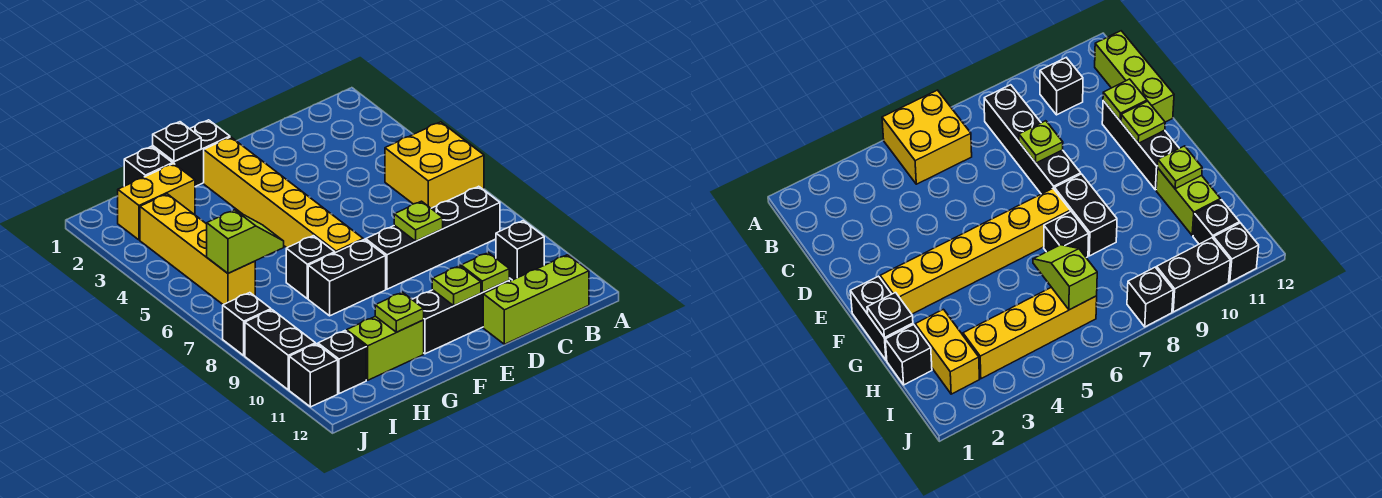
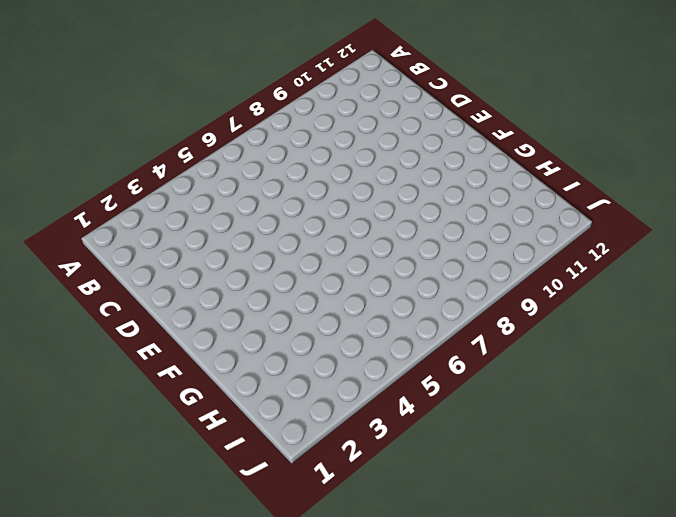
none -> yellow brick A5:B6 level 1
none -> black brick B8:E8 level 1
none -> black brick B10 level 1

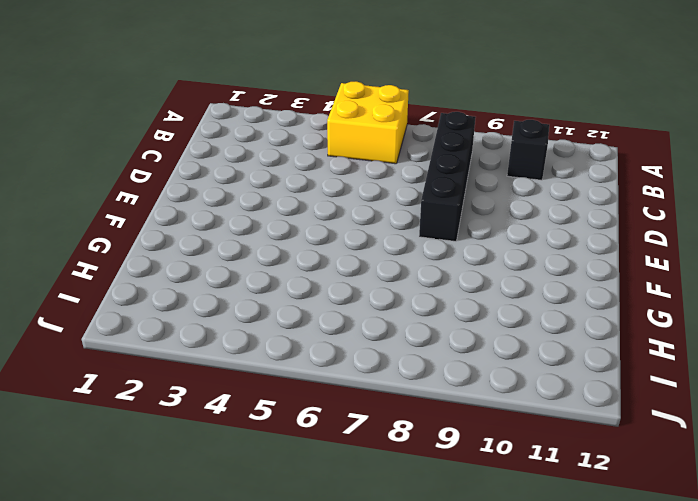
none -> lime brick B12:D12 level 1
none -> black brick D11:F11 level 1
none -> black brick F1:G1 level 1

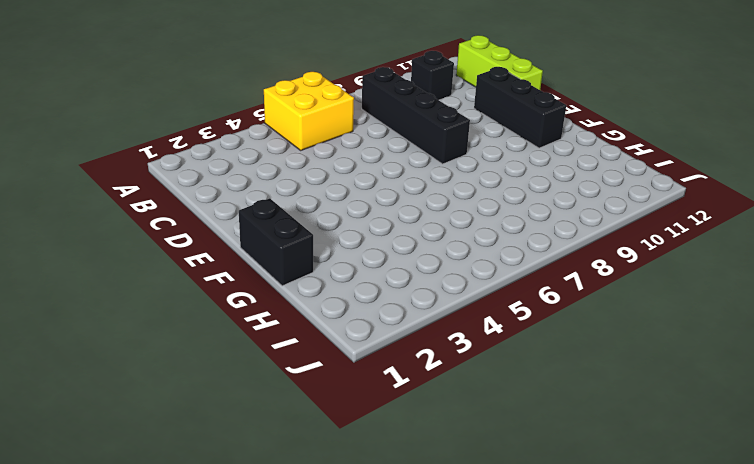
none -> yellow brick F2:F7 level 1
none -> black brick F8:G8 level 1
none -> black brick G7 level 1

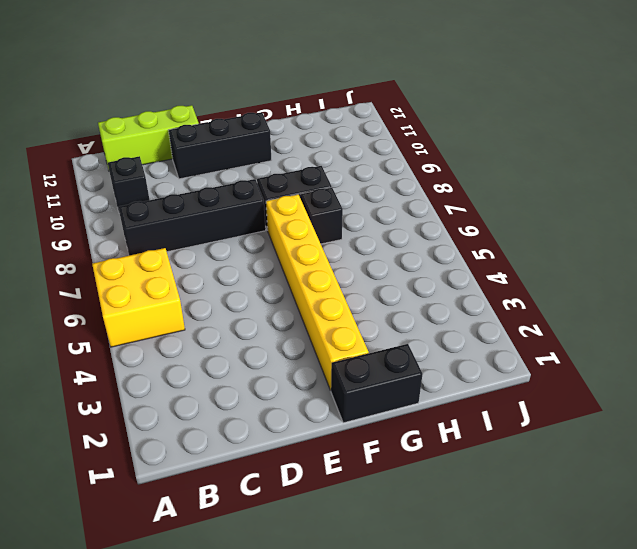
none -> lime brick G11:H11 level 1
none -> black brick H1 level 1
none -> yellow brick H2:I2 level 1

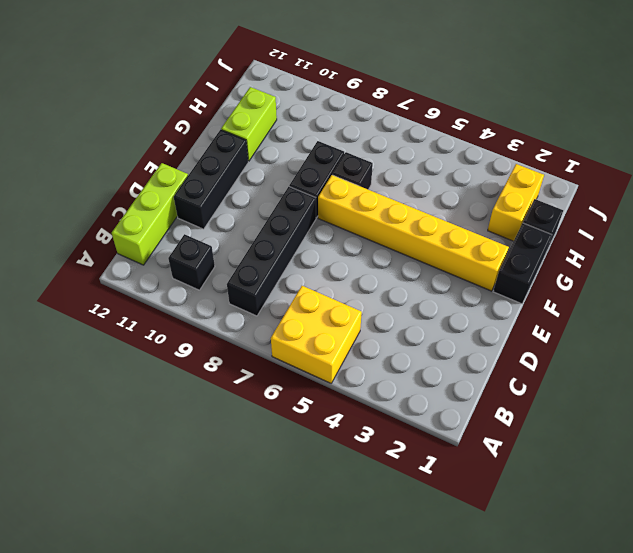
none -> yellow brick I3:I6 level 1
none -> black brick I11 level 1
none -> black brick J8 level 1

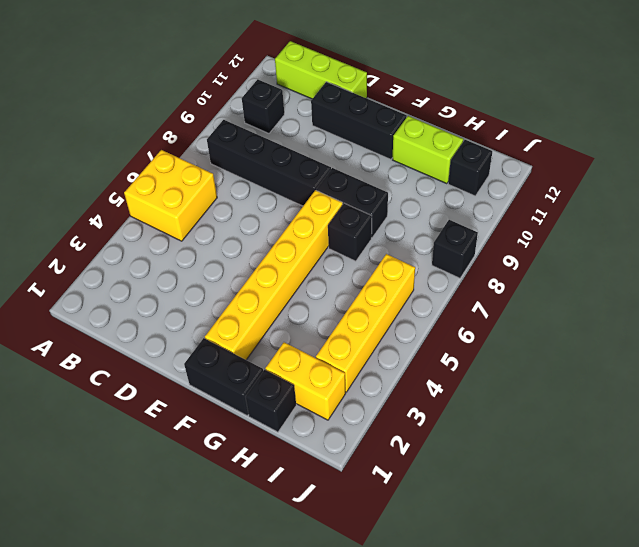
none -> black brick J9:J10 level 1
none -> black brick J11 level 1
none -> lime plate D8 level 2

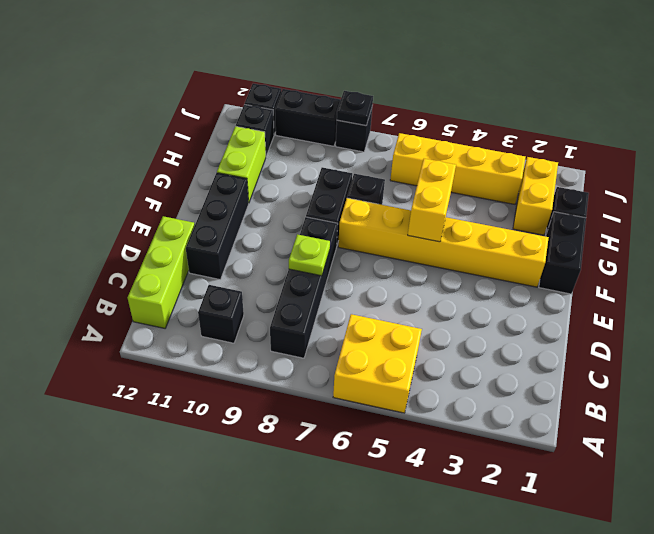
yellow brick F5:G5 level 2 -> none
black plate J8 level 2 -> black plate G1 level 2
none -> lime plate D11 level 2
none -> lime plate E11 level 2
none -> lime plate G11 level 2

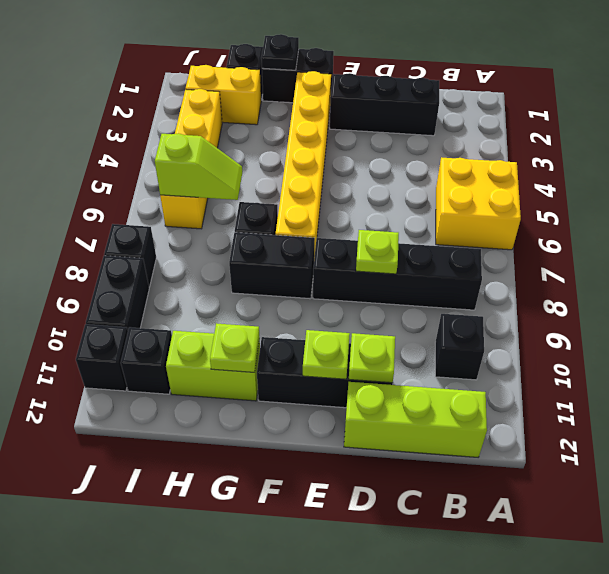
black brick C2:E2 level 1 -> none

